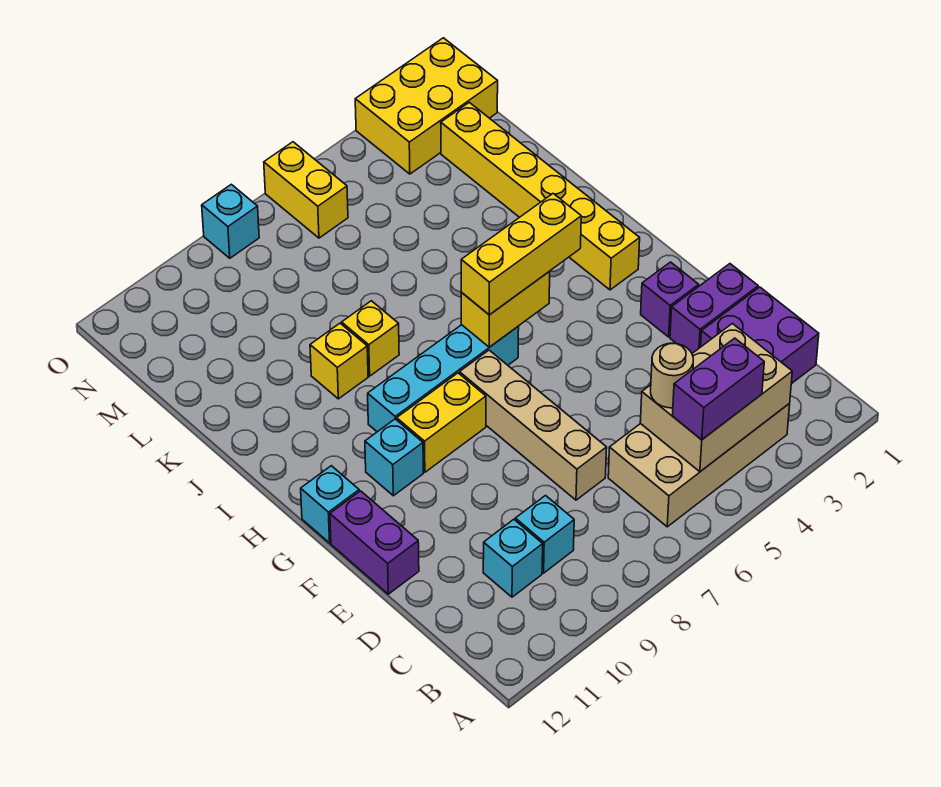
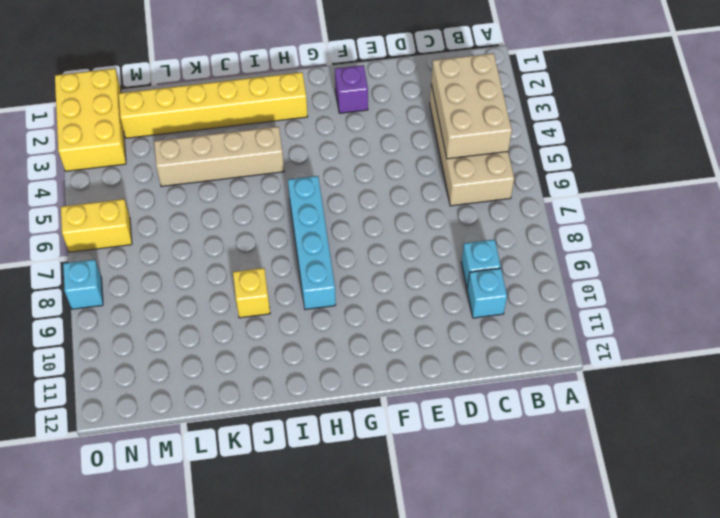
tan brick I4:L4 level 1 -> tan brick D7:G7 level 1
none -> purple brick C1:D2 level 1
none -> purple brick E1:E2 level 1
none -> purple brick E12:F12 level 1

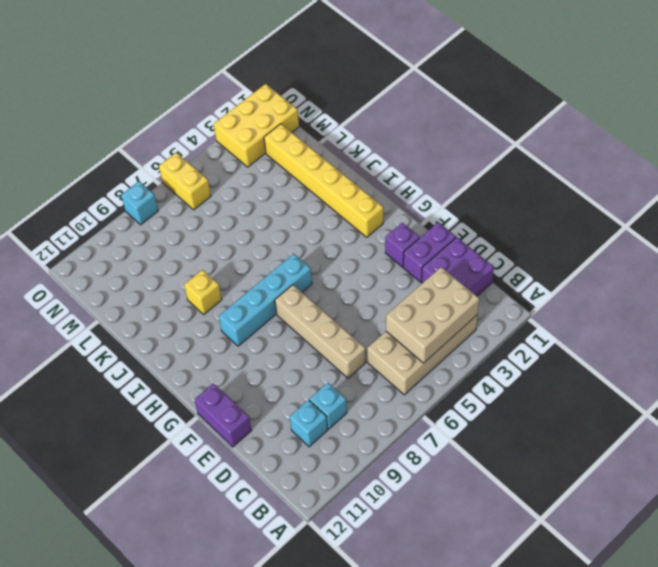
none -> yellow brick G8:G9 level 1
none -> cyan brick G10 level 1
none -> cyan brick G12 level 1

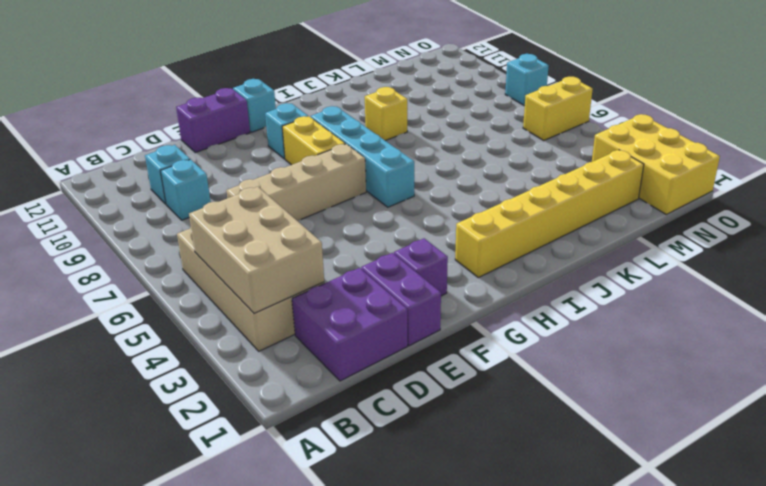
none -> yellow brick J8 level 1
none -> yellow brick H5:H6 level 2
none -> purple brick B4:B5 level 3

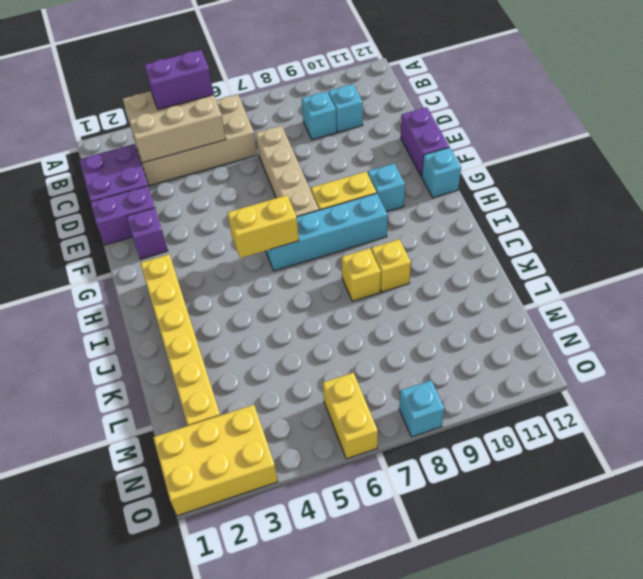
none -> tan round brick C5 level 3
none -> yellow brick H4:H6 level 3

